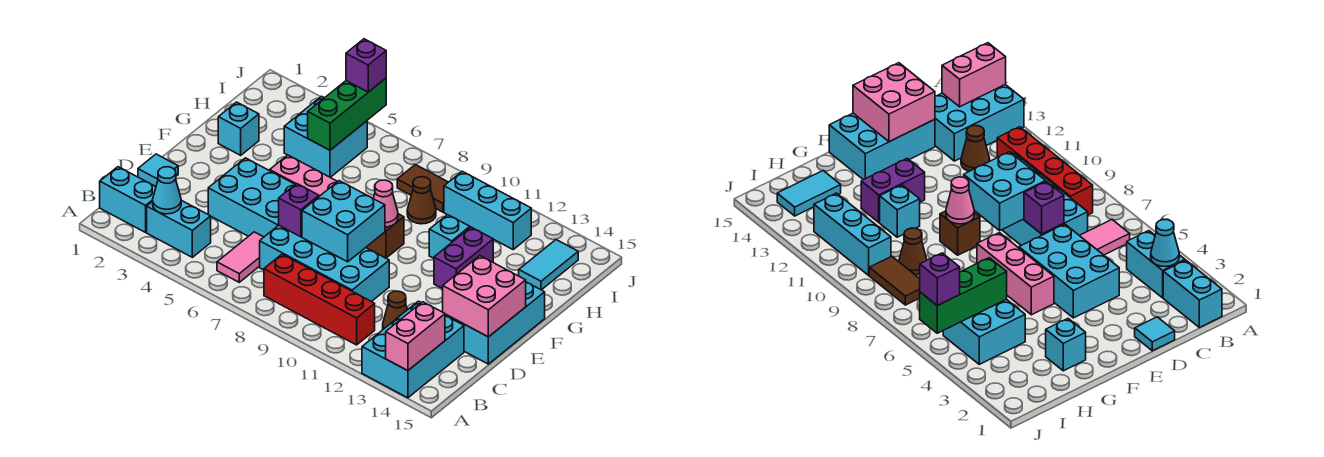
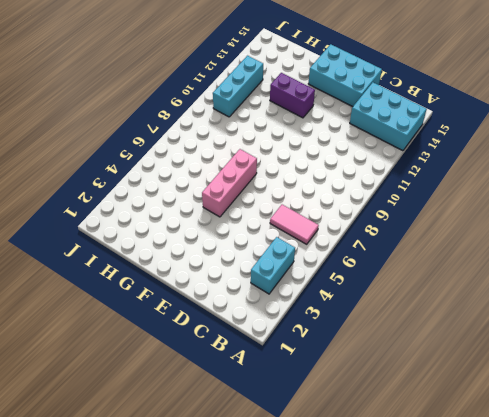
none -> cyan brick B1:B2 level 1
none -> red brick B8:B11 level 1
none -> cyan brick C7:D10 level 1

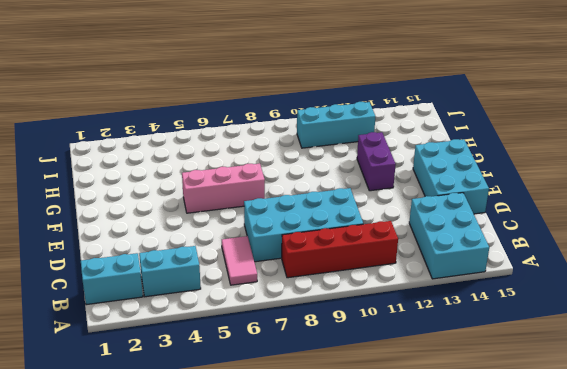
none -> brown cone C12 level 1
none -> cyan tile D1 level 1
none -> cyan brick D4:E6 level 1

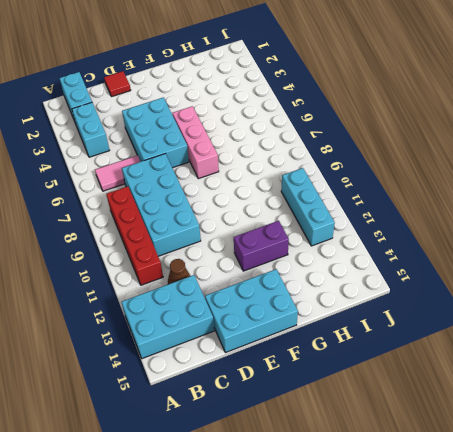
red tile D1 level 1 -> cyan tile D1 level 1
none -> brown brick F9 level 1
none -> cyan brick G2 level 1
none -> cyan brick G11 level 1

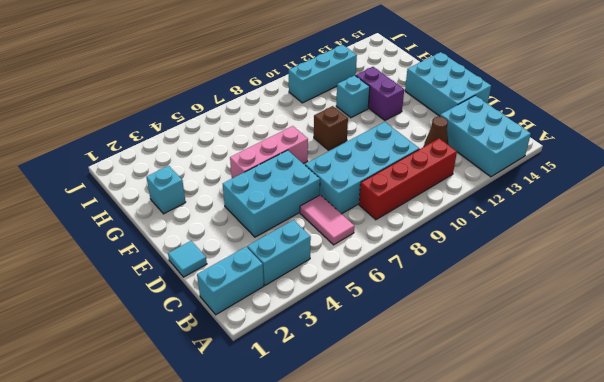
none -> cyan brick H4:I5 level 1
none -> brown cone H9 level 1
none -> cyan tile H14:I14 level 1

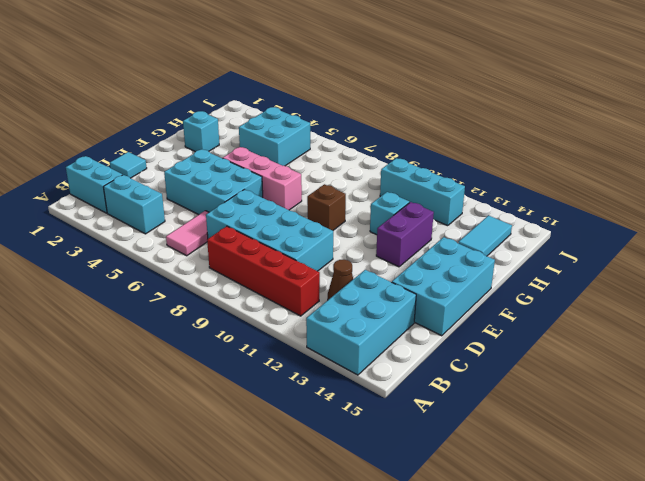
none -> brown cone H9 level 1
none -> brown tile I8:I9 level 1
none -> pink brick A14:B14 level 2

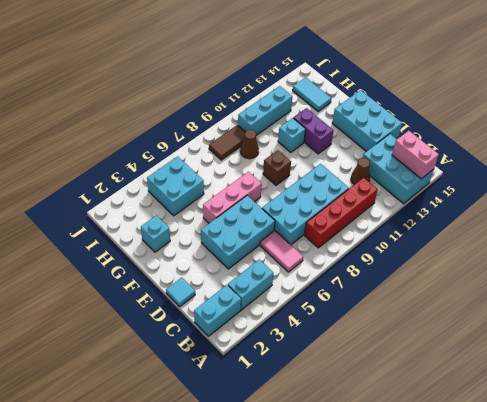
none -> cyan cone B3 level 2
none -> purple brick D7 level 2
none -> cyan brick D8:E9 level 2

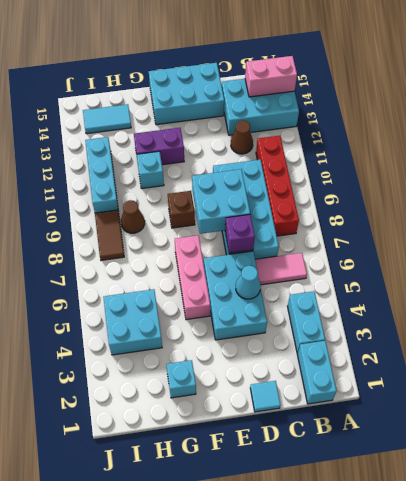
cyan cone D5 level 2 -> cyan cone B3 level 2
none -> pink brick D14:E15 level 2
none -> pink cone F9 level 2
none -> green brick H5:J5 level 2

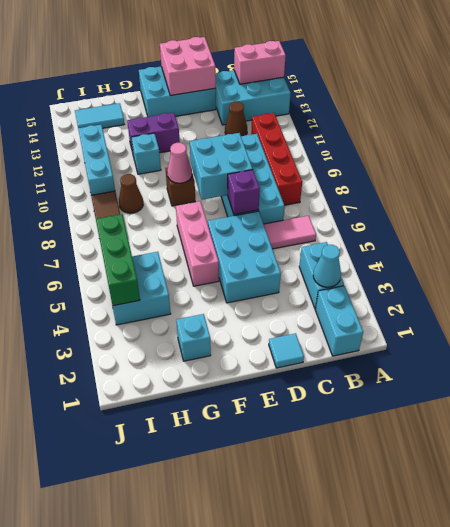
green brick I4:I6 level 2 -> green brick H5:J5 level 2
none -> purple brick J5 level 3

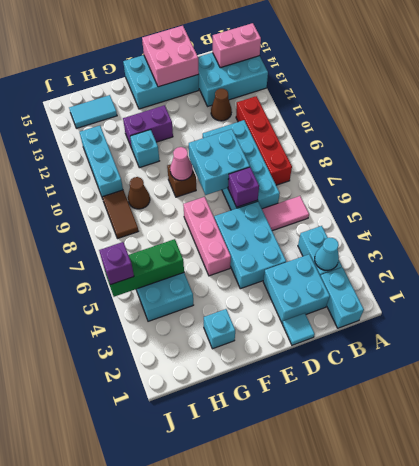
cyan brick C2:D3 level 1 -> none

